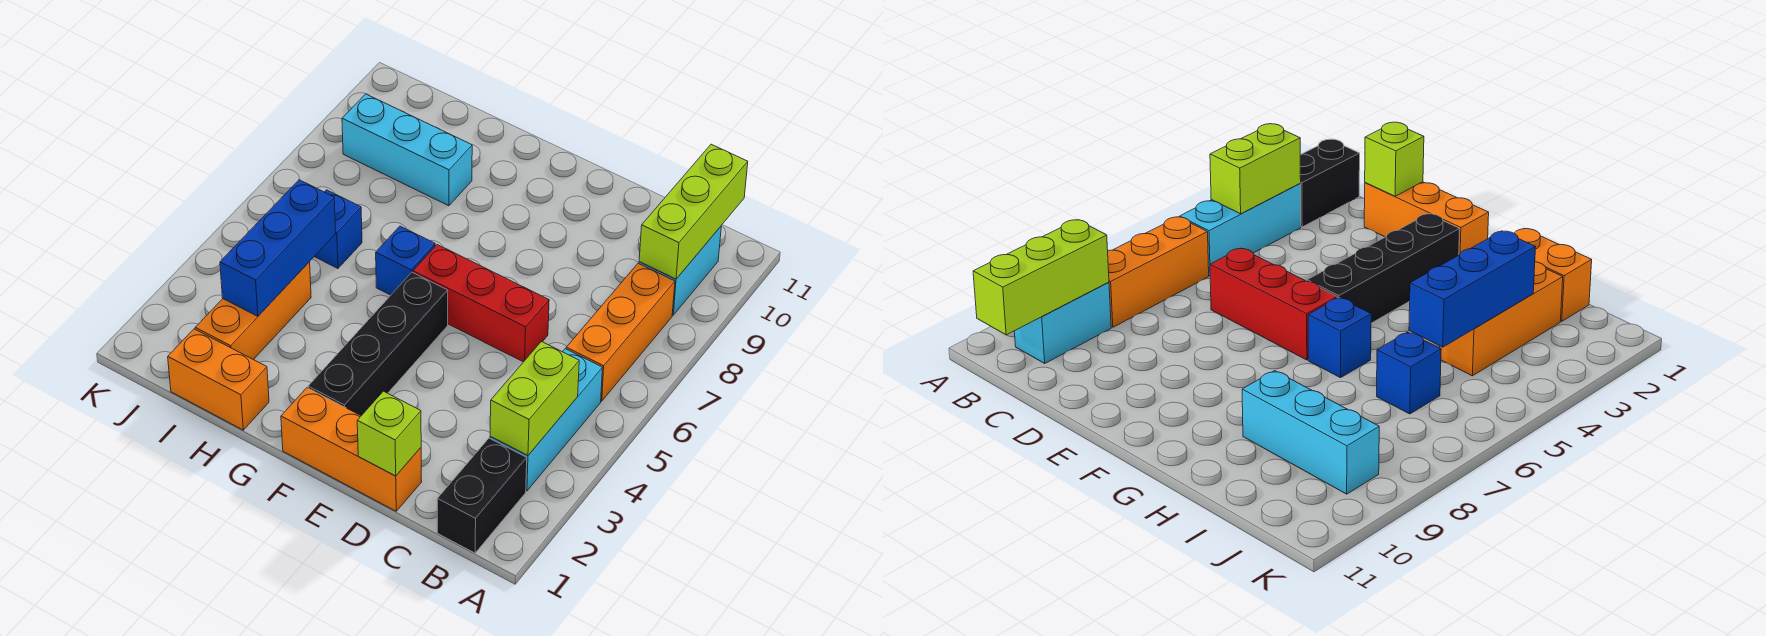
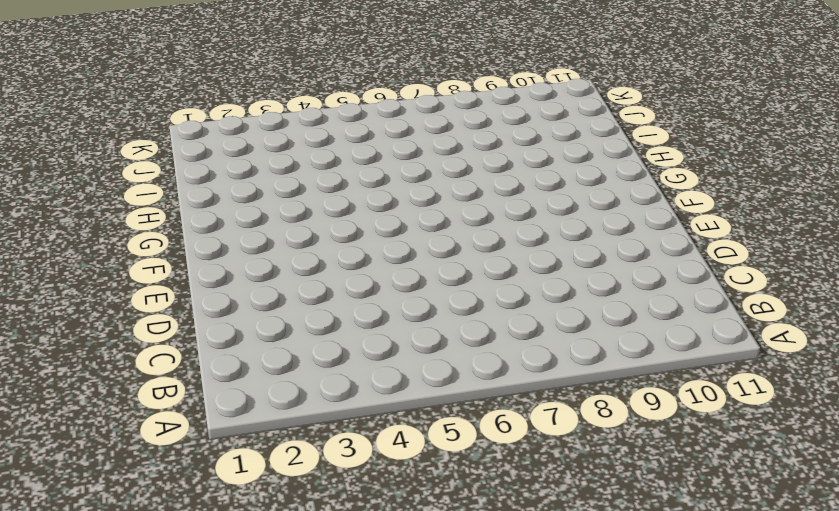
none -> black brick B1:B2 level 1
none -> cyan brick B3:B5 level 1
none -> orange brick B6:B8 level 1

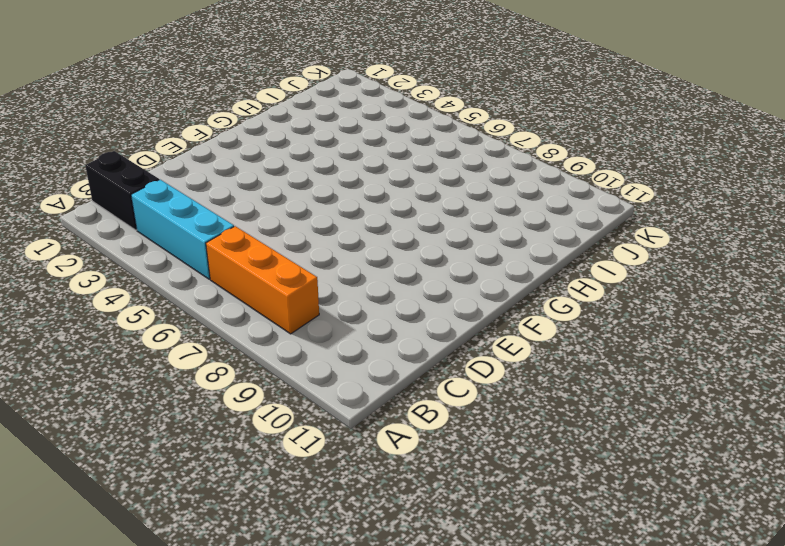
none -> cyan brick B9:B10 level 1
none -> orange brick D1:F1 level 1
none -> red brick D6:F6 level 1

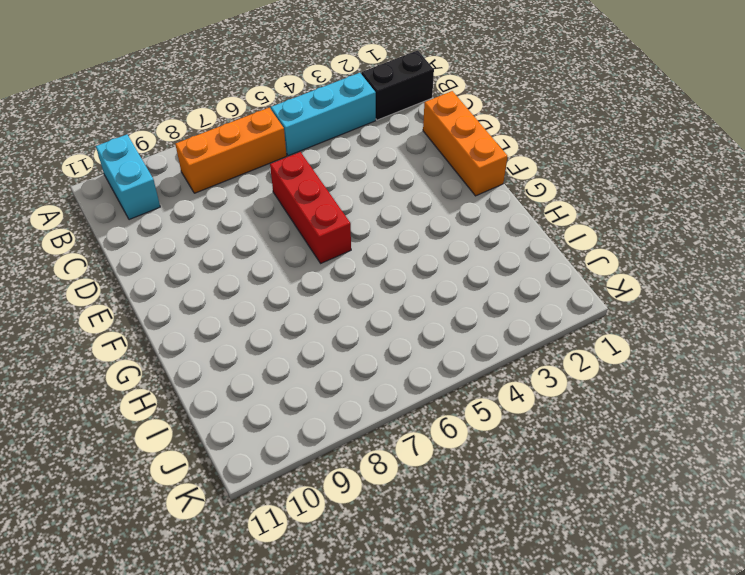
cyan brick A10:B10 level 1 -> cyan brick B9:B10 level 1
none -> black brick F2:F5 level 1
none -> blue brick G6 level 1
none -> orange brick H1:I1 level 1

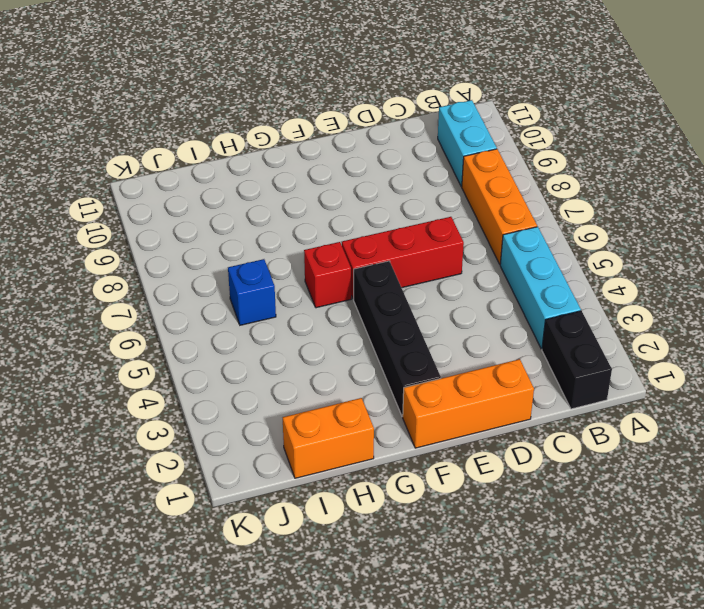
red brick G6 level 1 -> blue brick G6 level 1
none -> cyan brick H9:J9 level 1
none -> orange brick I2:I4 level 1
none -> lime brick B3:B4 level 2

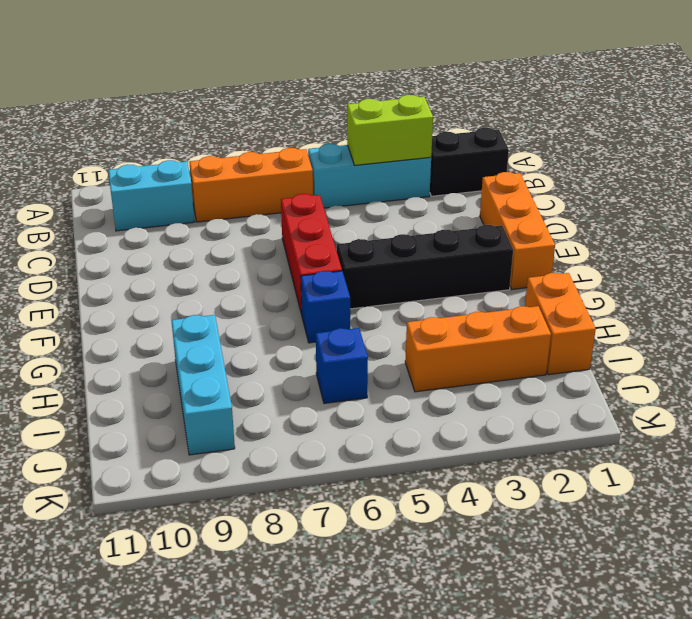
none -> lime brick B9:B11 level 2
none -> lime brick D1 level 2
none -> blue brick I3:I5 level 2

